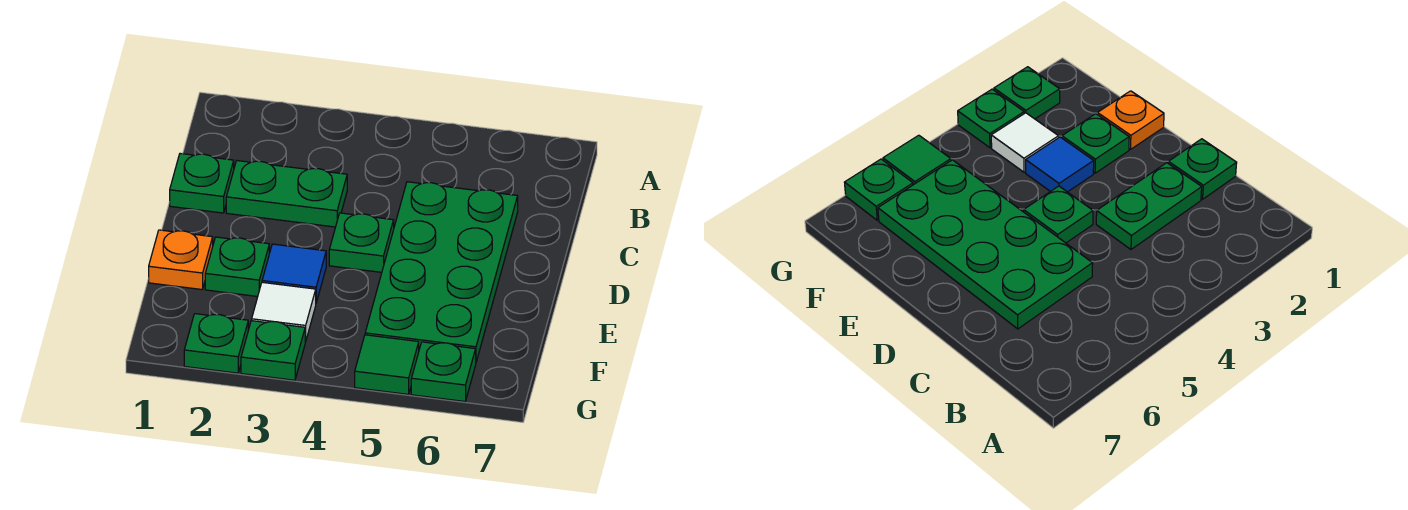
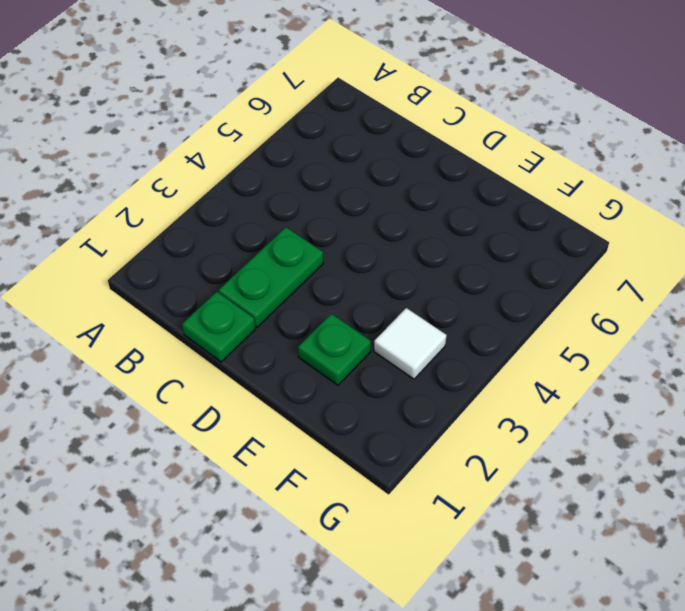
none -> green plate C5:F6 level 1
none -> green plate D4 level 1
none -> orange plate E1 level 1

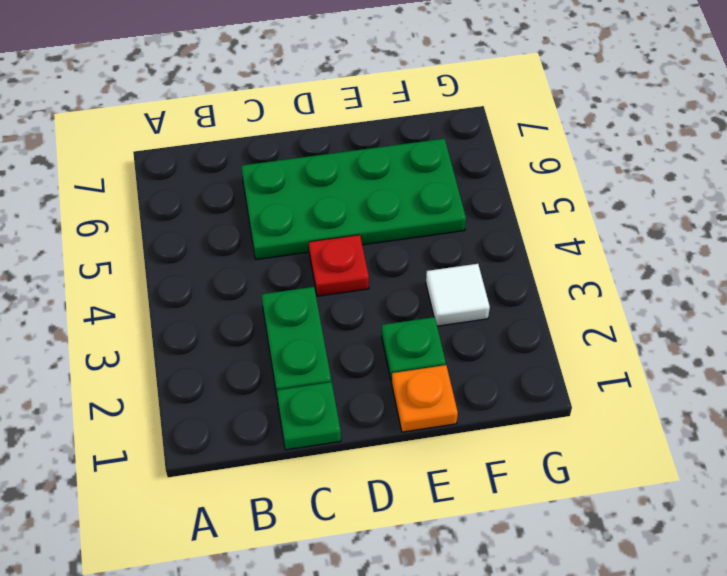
red plate D4 level 1 -> green plate D4 level 1
none -> blue tile E3 level 1
none -> green plate G2 level 1
none -> green plate G3 level 1

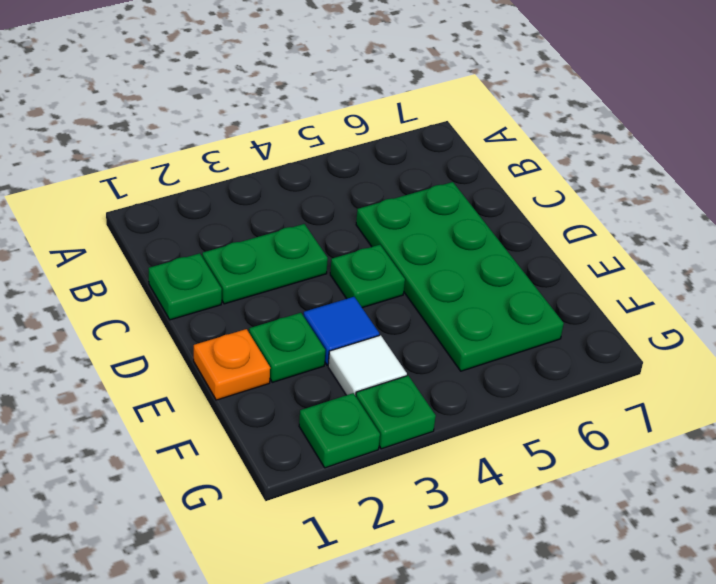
none -> green tile G5 level 1
none -> green plate G6 level 1

